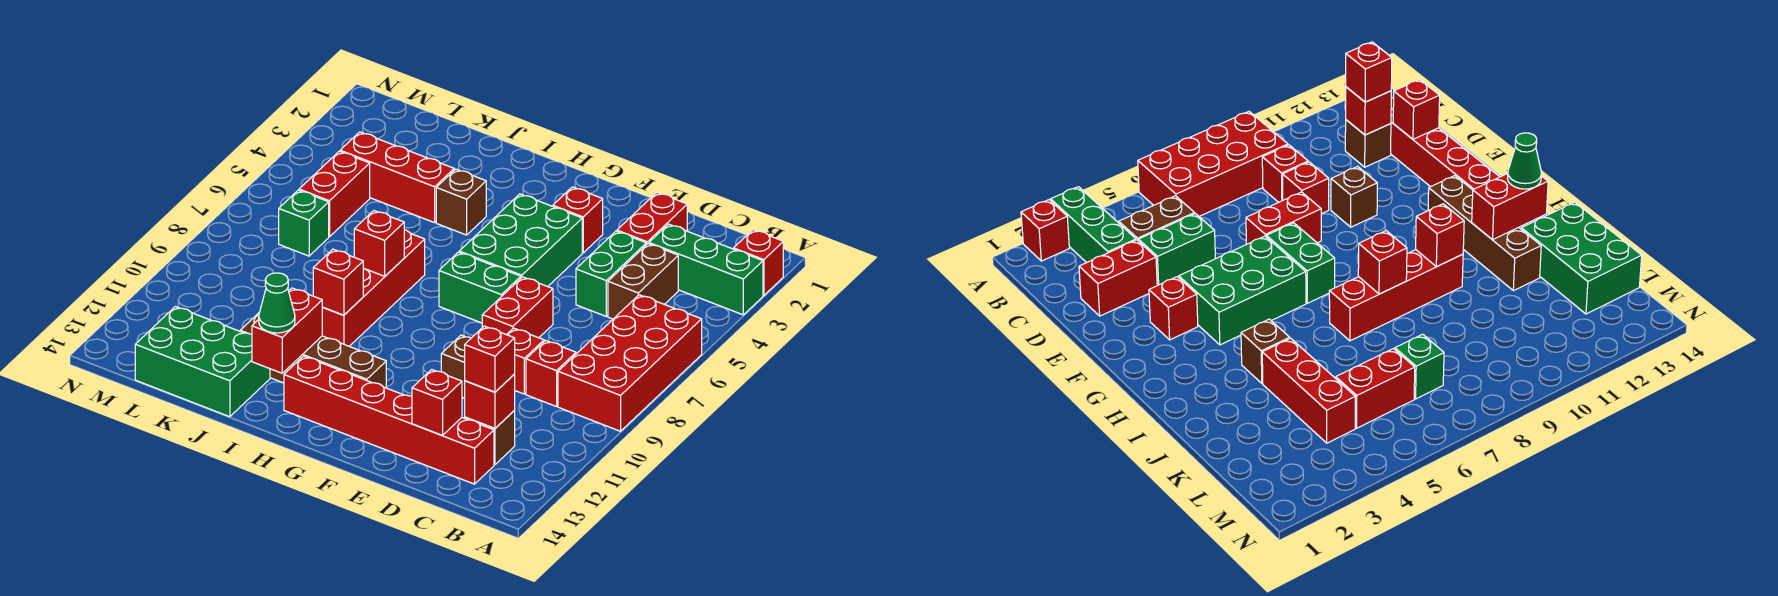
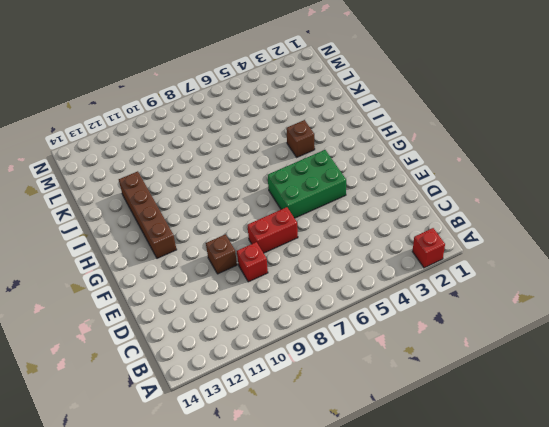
none -> green brick A3:C3 level 1
none -> red brick A6:B9 level 1
none -> brown brick C4:C5 level 1

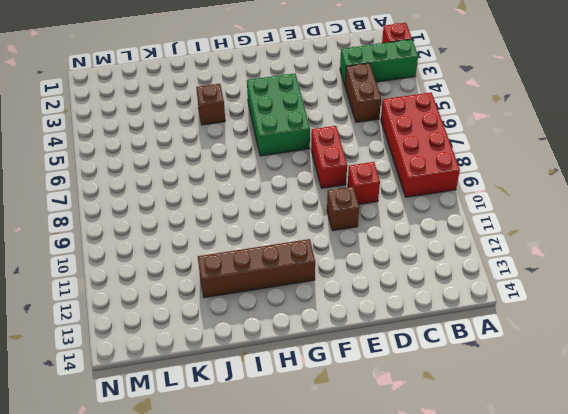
none -> red brick C9 level 1
none -> brown brick C12 level 1
none -> red brick C13:H13 level 1

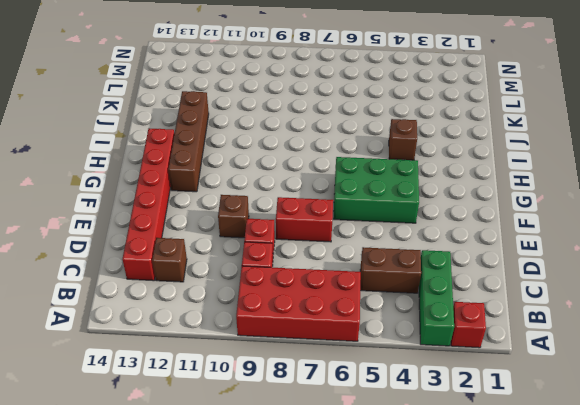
none -> red brick D2:D3 level 1
none -> green brick D4:D5 level 1
none -> red brick F3 level 1

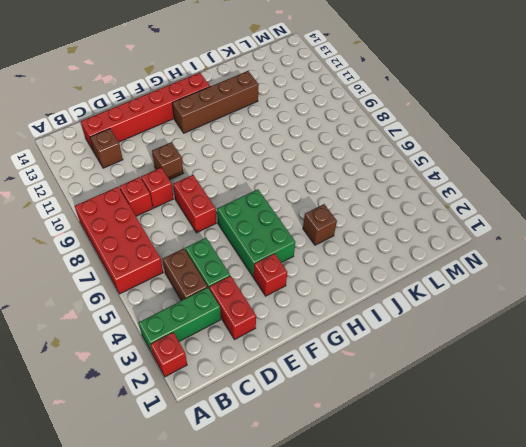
none -> green brick F7:G7 level 1
none -> red brick I7:I10 level 1
none -> red brick J4:L4 level 1

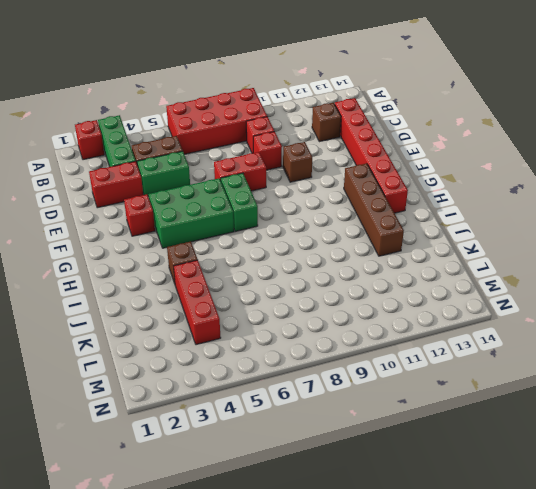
none -> red brick I7:I10 level 1
none -> green brick J13:L14 level 1
none -> red brick L5:L6 level 1

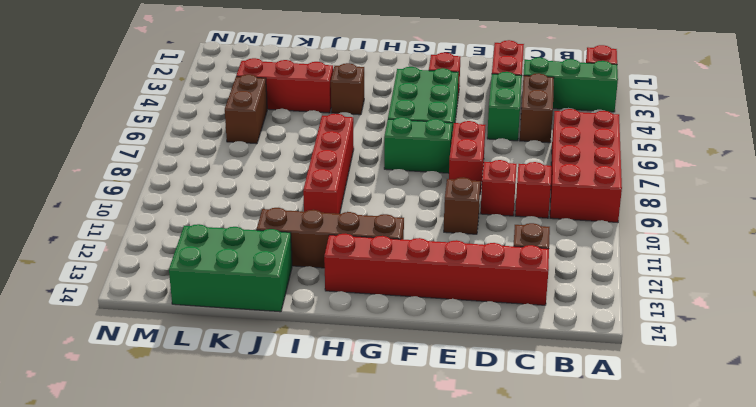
brown brick L5:L6 level 1 -> red brick L5:L6 level 1
none -> green brick L7 level 1
none -> red brick C12 level 2
none -> red brick D13 level 2

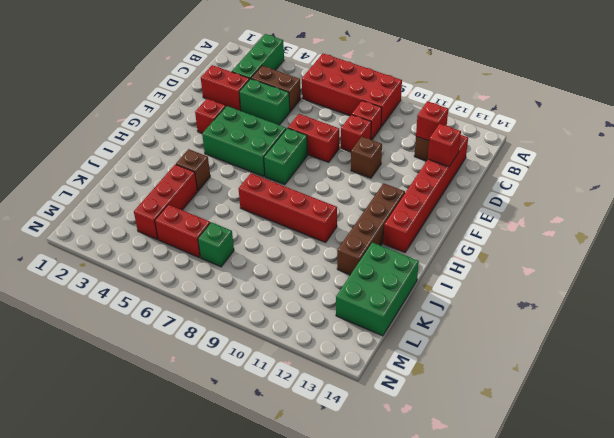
none -> red brick A2 level 1
none -> red brick I8 level 2
none -> red brick I10 level 2

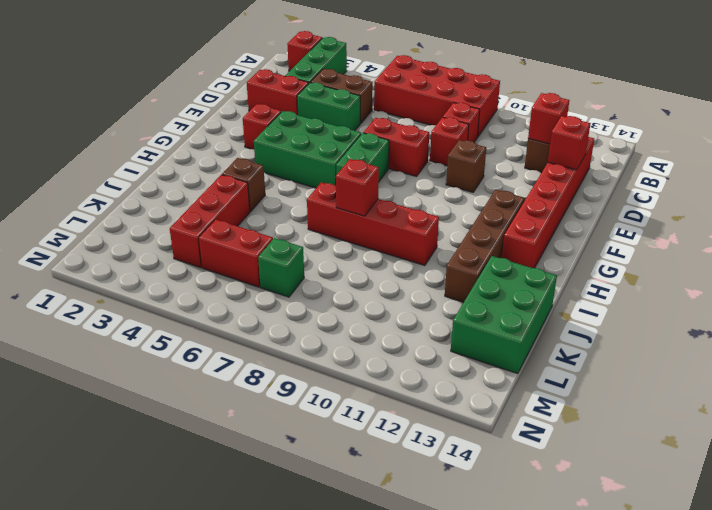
none -> red brick I10 level 2
none -> red brick I12:I13 level 2
none -> red brick C12 level 3

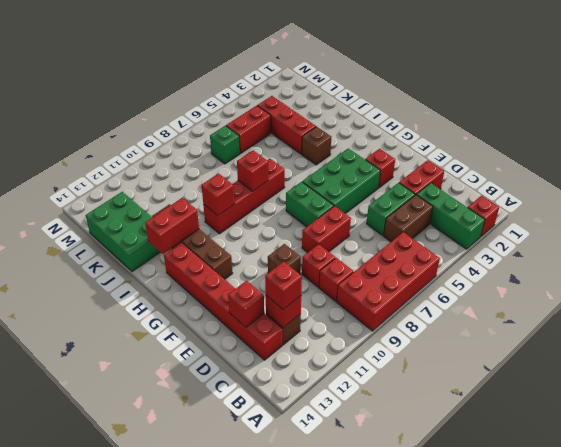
none -> green cone I13 level 3

